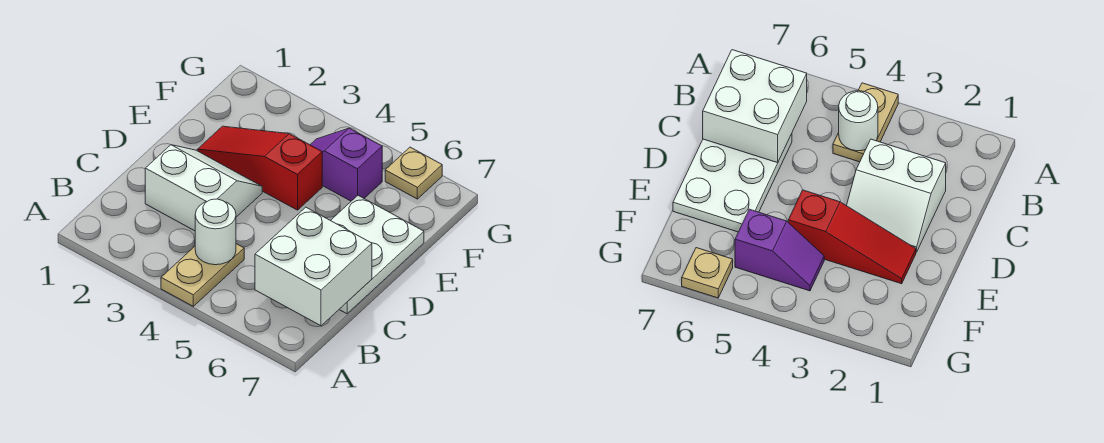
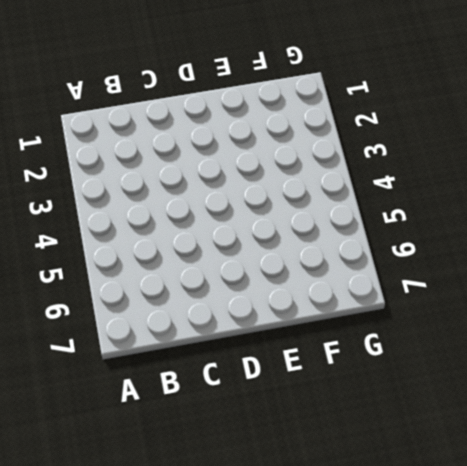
none -> tan plate A4:B4 level 1
none -> white slope C2:D3 level 1 top C

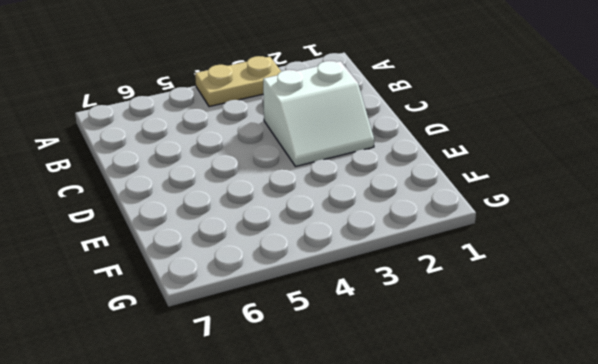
tan plate A3:A4 level 1 -> tan plate A4:B4 level 1
none -> white plate C6:E7 level 1
none -> red slope E2:E4 level 1 top 4

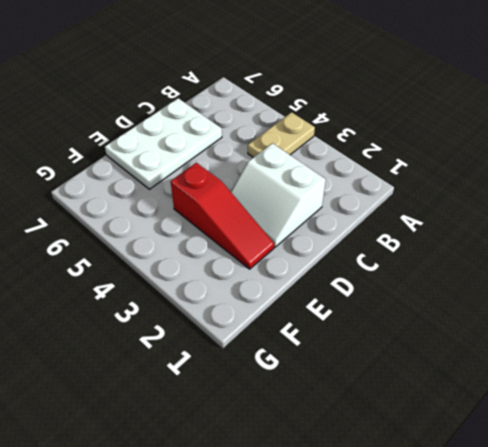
none -> purple slope F4:F5 level 1 top 5
none -> tan plate G6 level 1

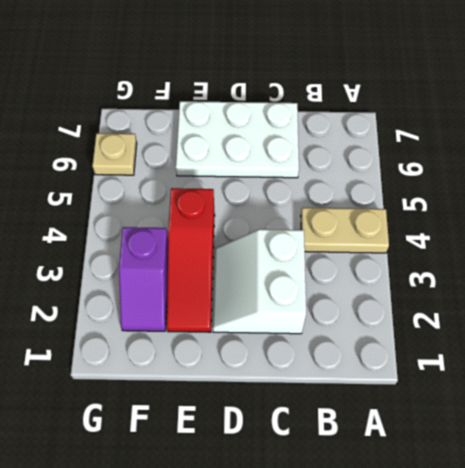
purple slope F2:F3 level 1 top 3 -> purple slope F4:F5 level 1 top 5
none -> white round brick B4 level 2
none -> white brick B6:C7 level 2

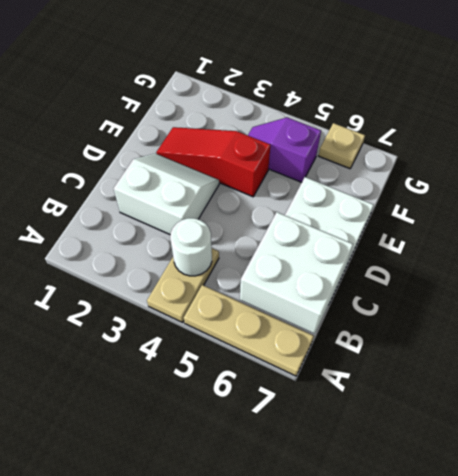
tan plate A5:A7 level 1 -> none

